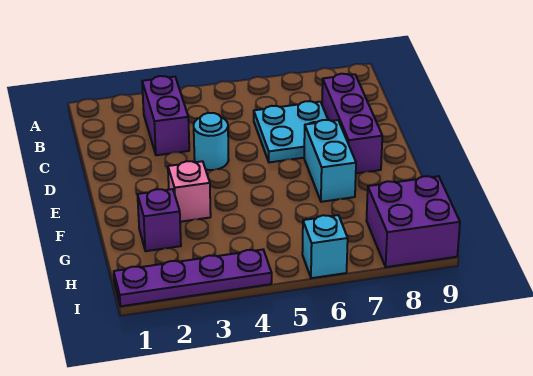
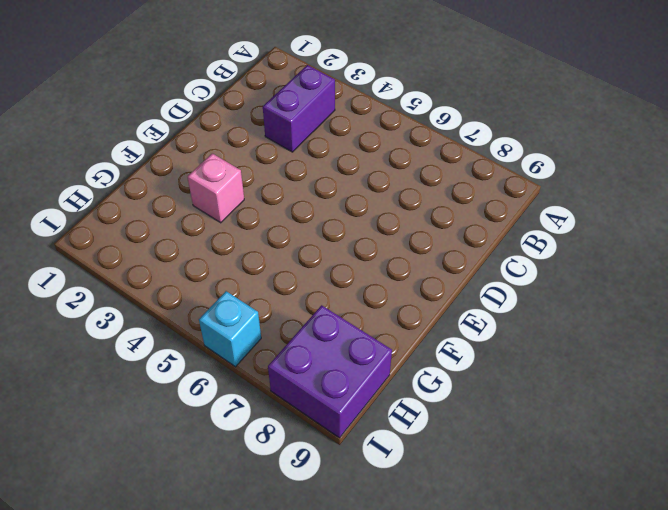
none -> cyan plate C6:D7 level 1
none -> purple brick C8:E8 level 1

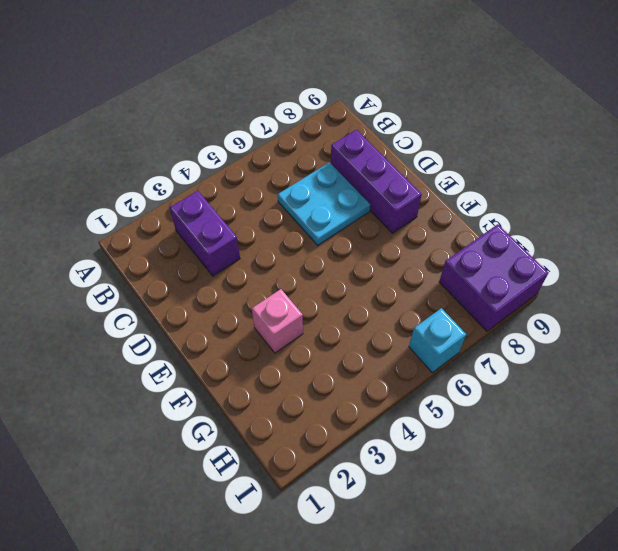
none -> cyan round brick D4 level 1
none -> cyan brick E7:F7 level 1

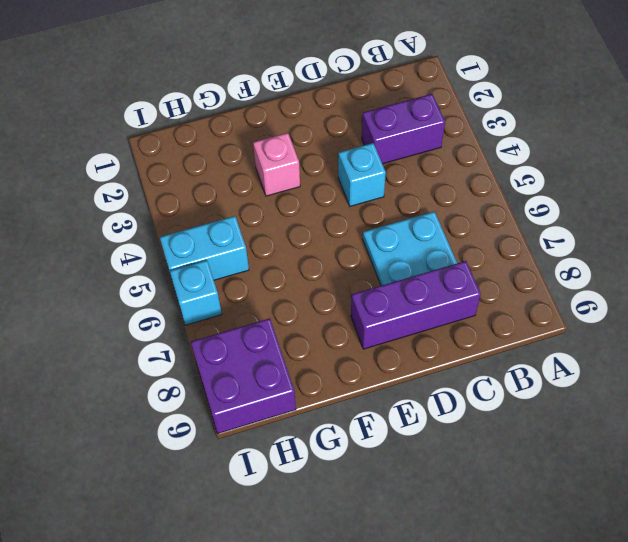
cyan brick D4 level 1 -> cyan round brick D4 level 1
cyan brick H5:I5 level 1 -> cyan brick E7:F7 level 1
none -> purple brick G2 level 1
none -> purple plate I1:I4 level 1

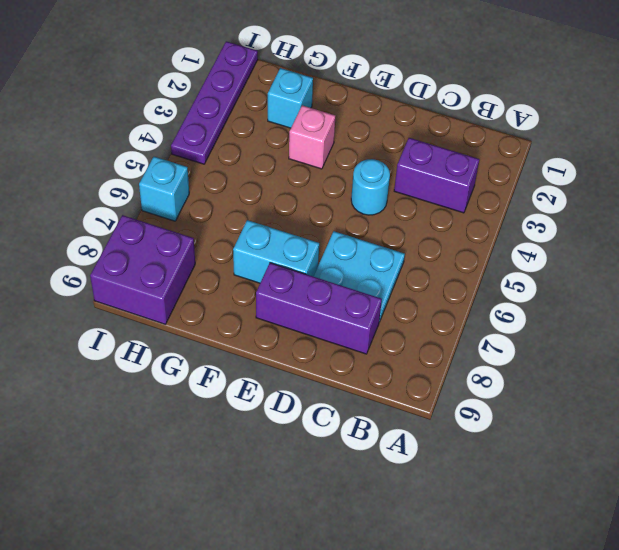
cyan brick G2 level 1 -> purple brick G2 level 1

